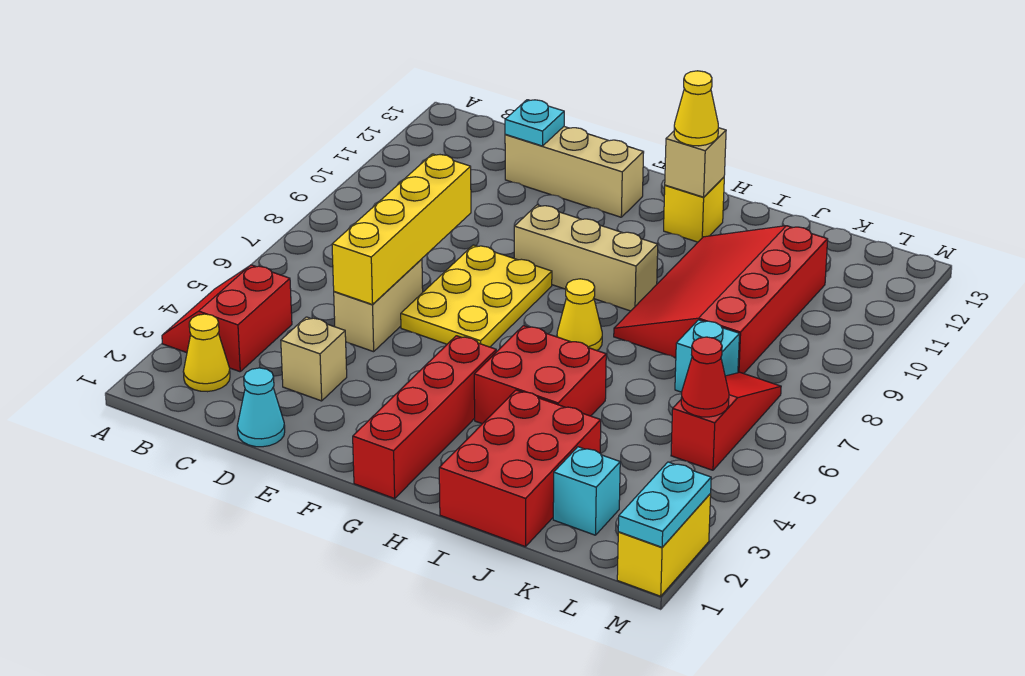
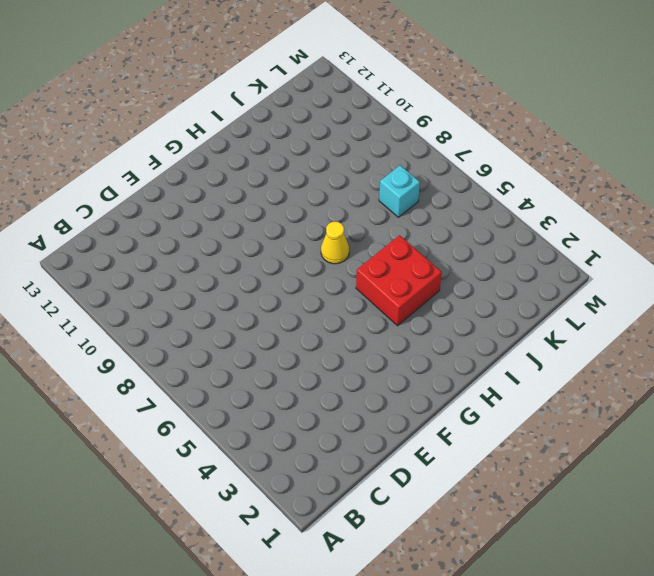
none -> red slope A3:B4 level 1 top B
none -> yellow cone B2 level 1
none -> cyan cone D1 level 1

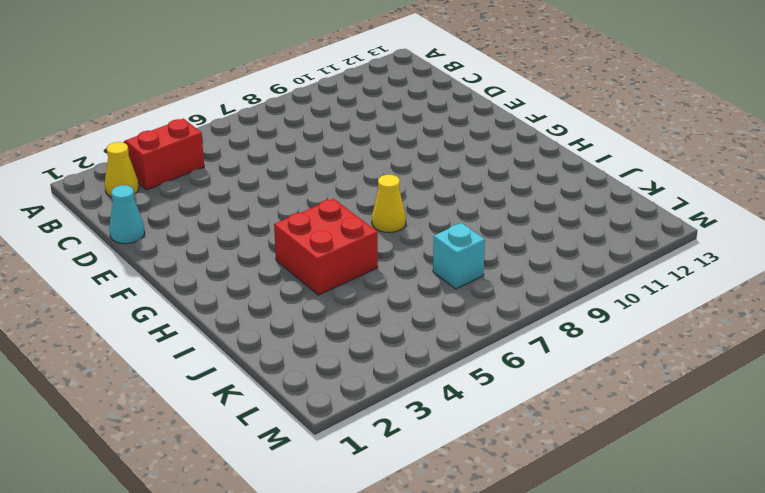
none -> tan brick D3 level 1
none -> tan brick D5:D6 level 1
none -> tan brick D12:F12 level 1

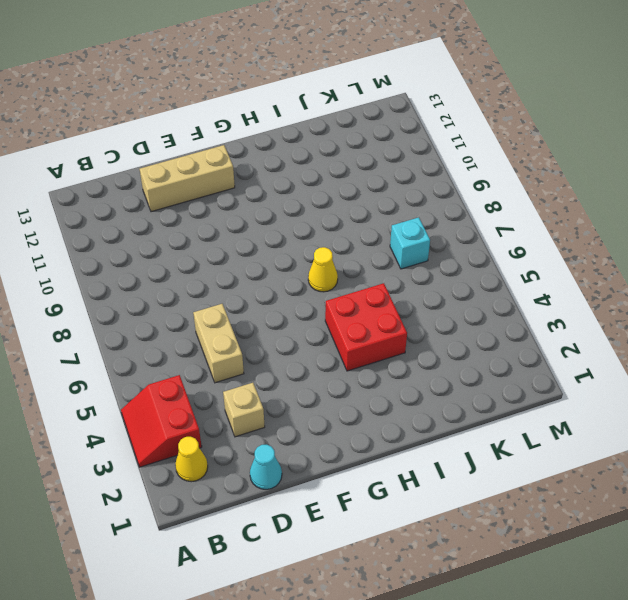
none -> yellow plate E6:F8 level 1
none -> tan brick F9:H9 level 1
none -> red brick G1:G4 level 1

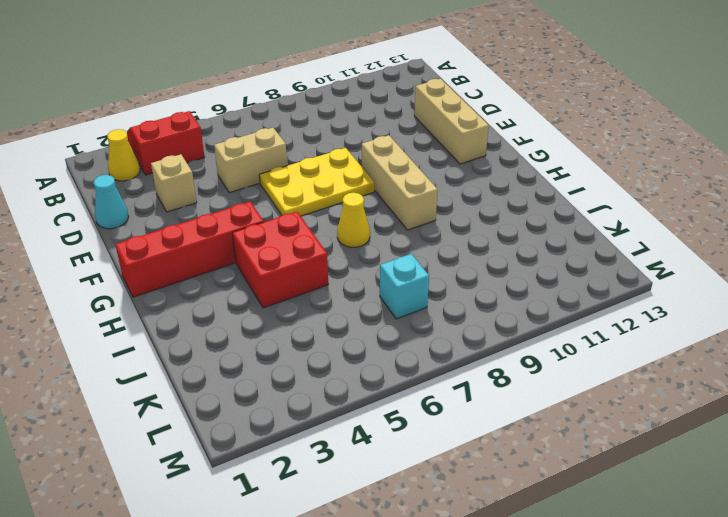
none -> yellow brick H12 level 1
none -> red brick I1:J3 level 1
none -> red slope I8:K11 level 1 top K

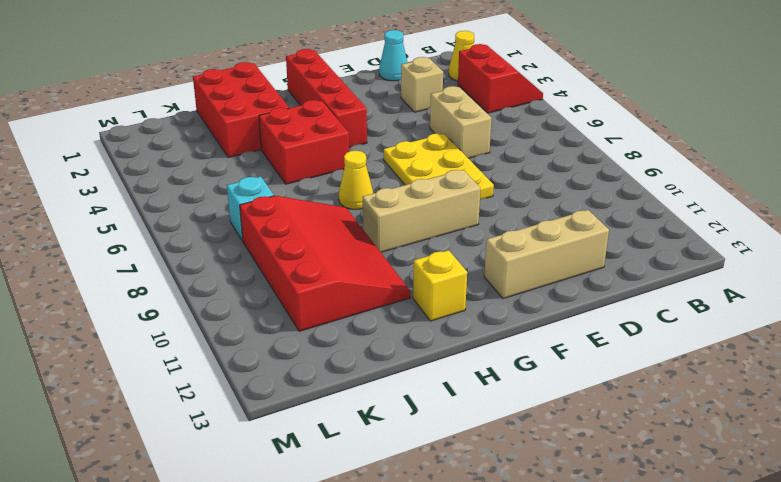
none -> cyan brick K2 level 1
none -> red slope L5:L7 level 1 top 5
none -> yellow brick M1:M2 level 1

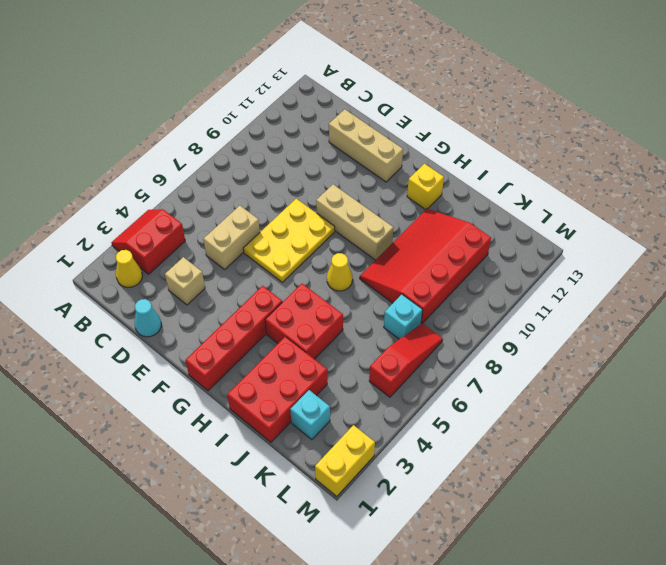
none -> yellow brick D5:D8 level 2
none -> cyan plate D12 level 2
none -> tan brick H12 level 2

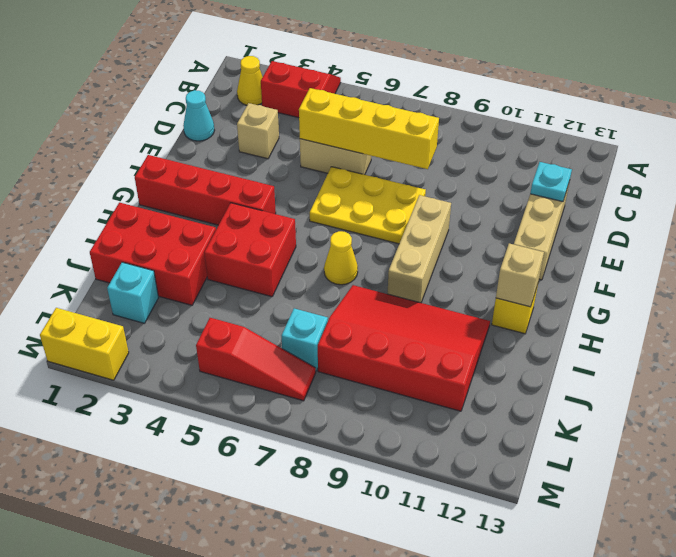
none -> red cone L5 level 2
none -> cyan plate M1:M2 level 2
none -> yellow cone H12 level 3

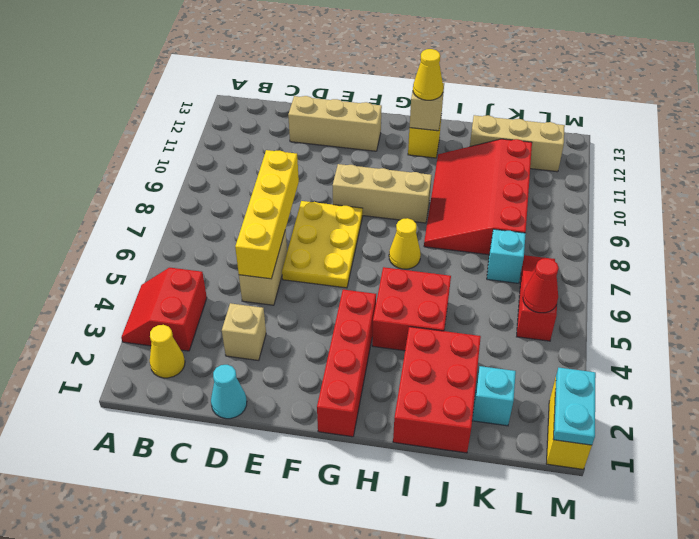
tan brick J12:L12 level 1 -> none
none -> cyan plate D12 level 2

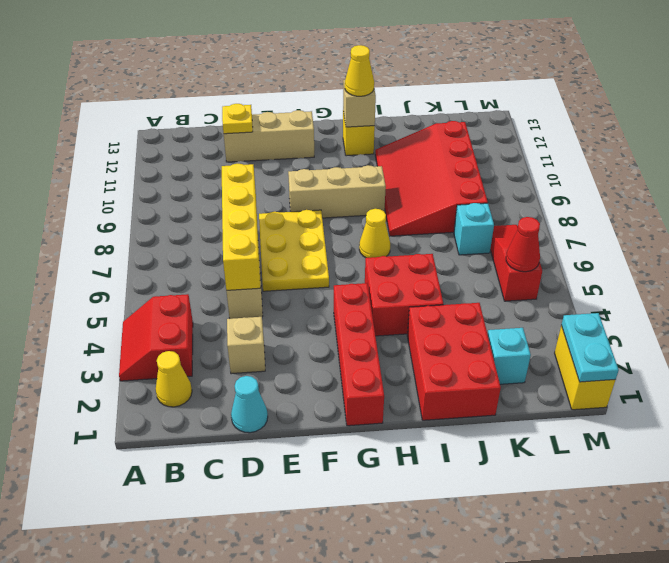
yellow plate D12 level 2 -> cyan plate D12 level 2

